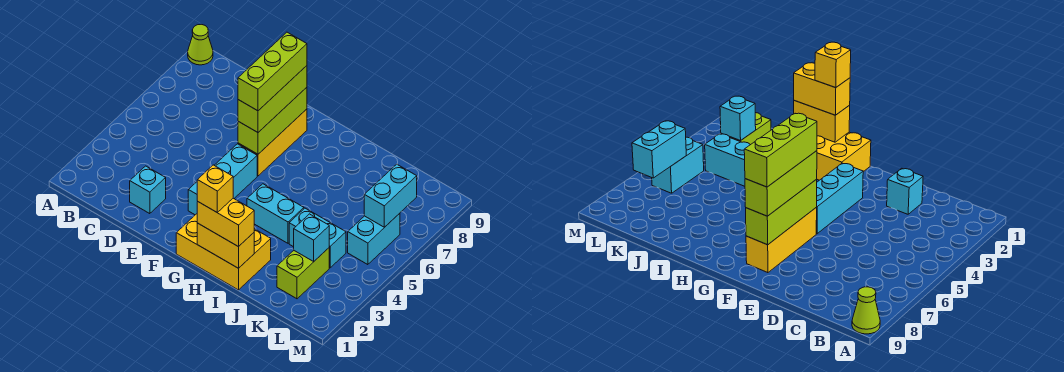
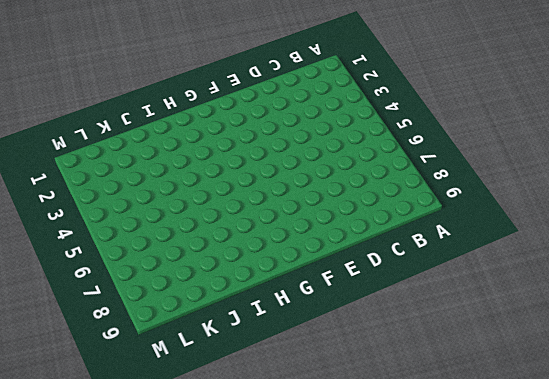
none -> lime cone A9 level 1
none -> cyan brick D2 level 1
none -> cyan brick F3:F5 level 1

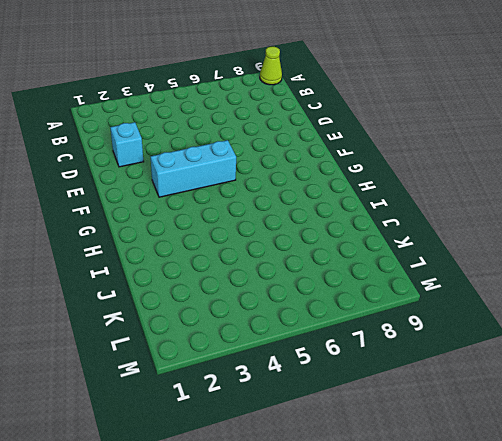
none -> yellow brick F6:F8 level 1
none -> yellow brick G1:I2 level 1
none -> cyan brick H4:I4 level 1

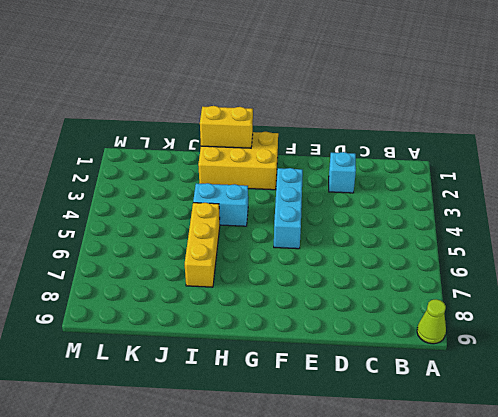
yellow brick I5:I7 level 1 -> yellow brick F6:F8 level 1
none -> cyan brick J4:K4 level 1
none -> lime brick K2:K3 level 1
none -> cyan brick L5:L6 level 1

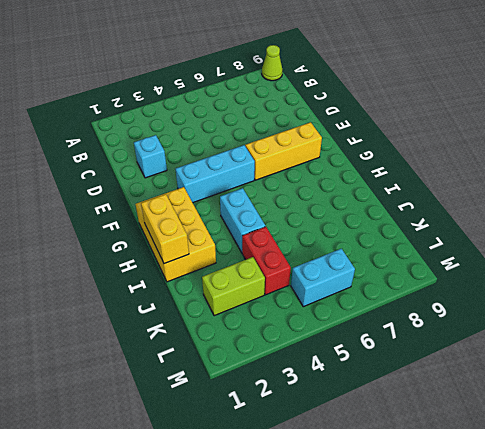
red brick J4:K4 level 1 -> cyan brick J4:K4 level 1
none -> lime brick F6:F8 level 2
none -> cyan brick K3 level 2
none -> cyan brick L6:L7 level 2

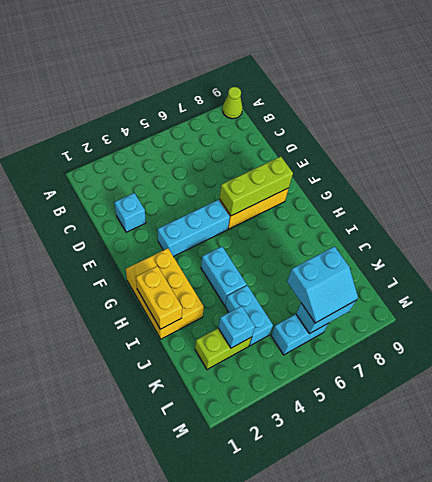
cyan slope K6:L7 level 3 top K -> none
none -> lime brick F6:F8 level 3
none -> yellow brick H1:I1 level 3
none -> lime brick F6:F8 level 4

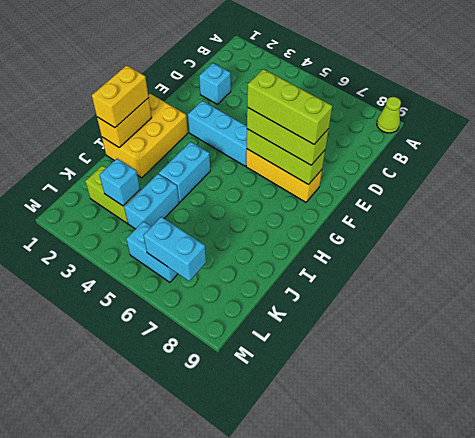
none -> yellow brick H1 level 4

